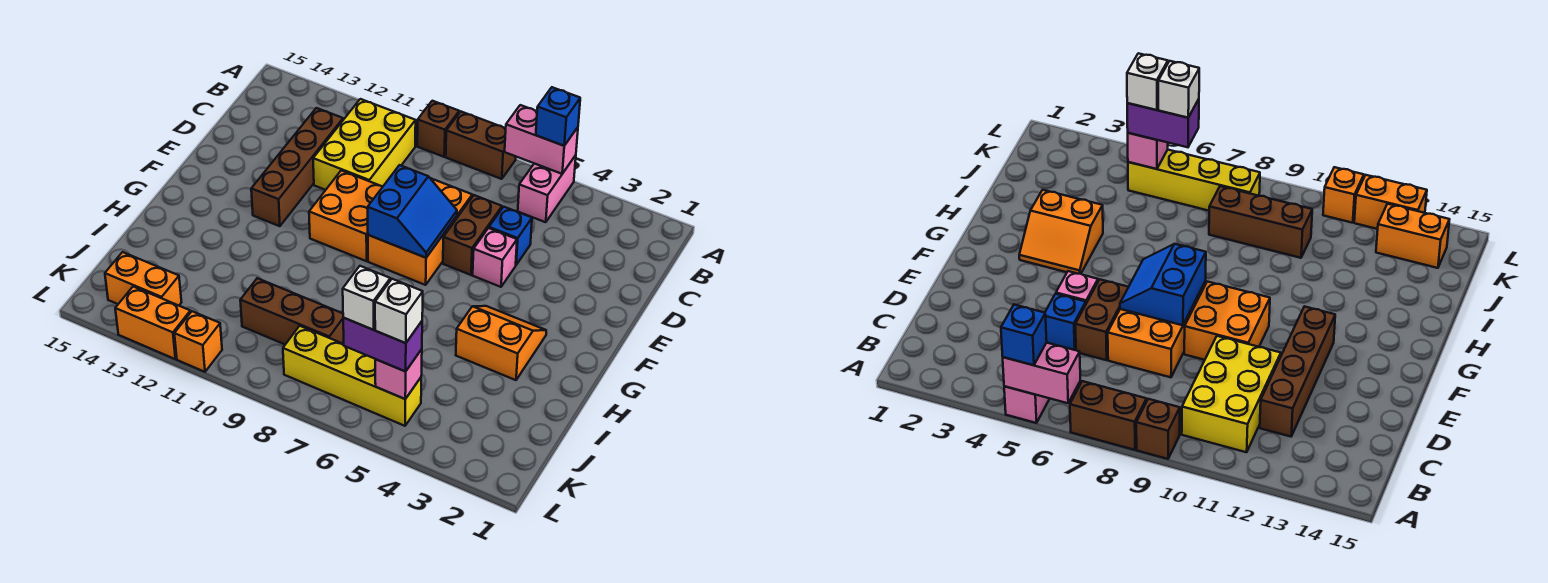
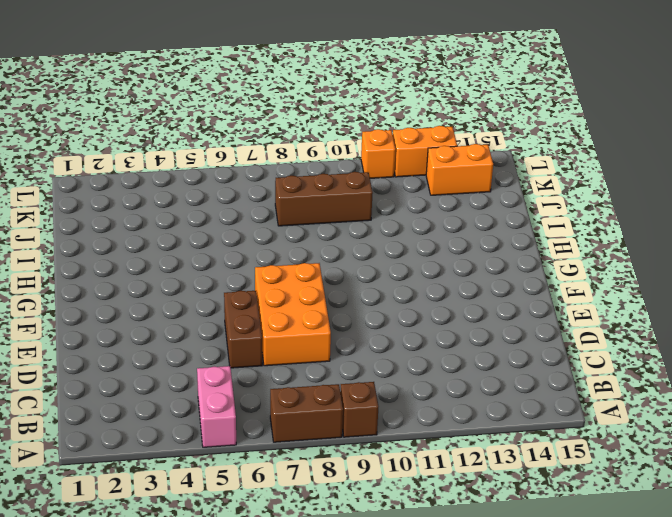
none -> yellow brick B10:D11 level 1
none -> brown brick C12:F12 level 1
none -> blue brick D5 level 1

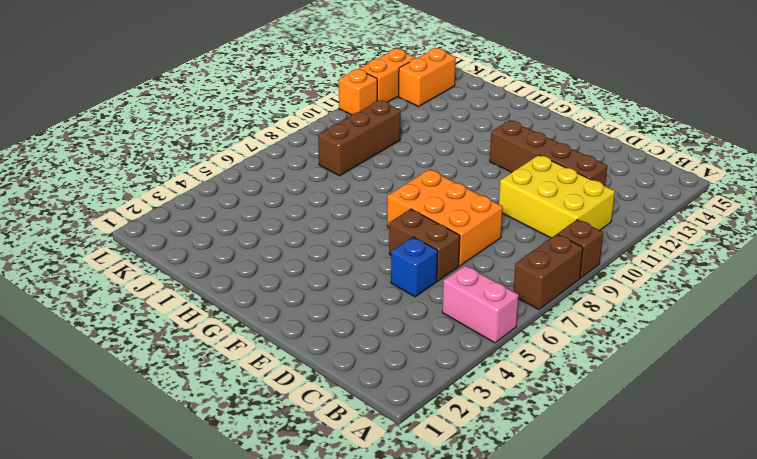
none -> pink brick E5 level 1
none -> orange brick E9:F10 level 1
none -> orange slope G3:H4 level 1 top H

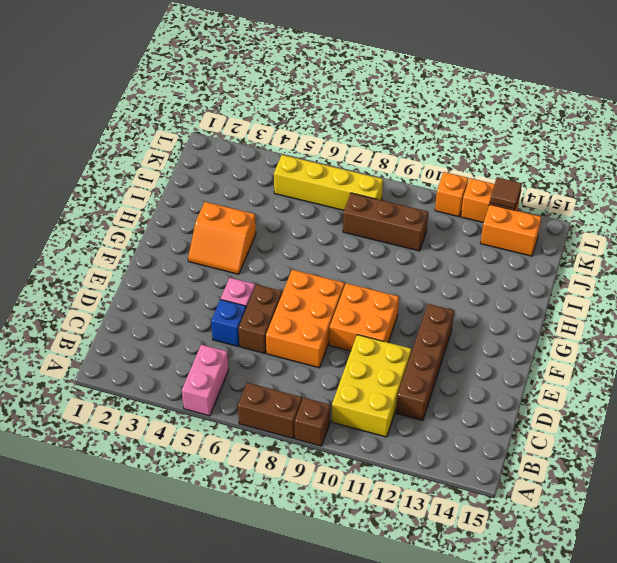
brown tile L13 level 2 -> none
none -> pink brick A5:A6 level 2
none -> blue slope E7:F8 level 2 top 8
none -> pink brick K5 level 2

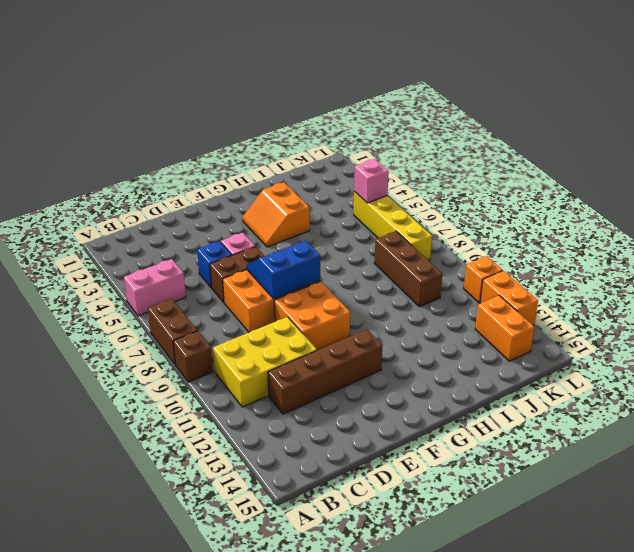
none -> pink brick A5:A6 level 2
none -> blue brick A5 level 3
none -> purple brick K5:K6 level 3

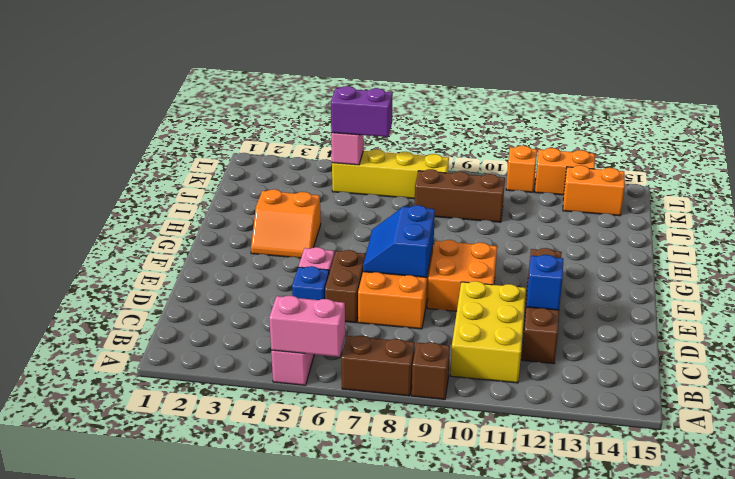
blue brick D12 level 2 -> blue brick A5 level 3
none -> white brick K5 level 4
none -> white brick K6 level 4

